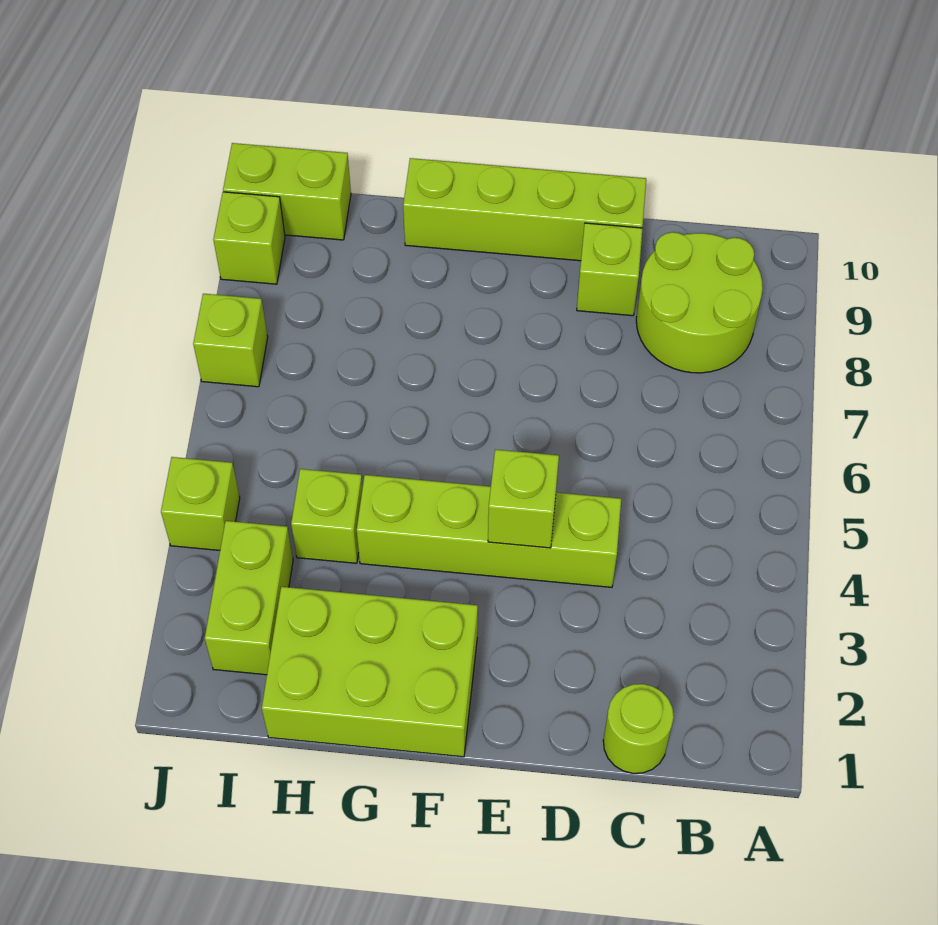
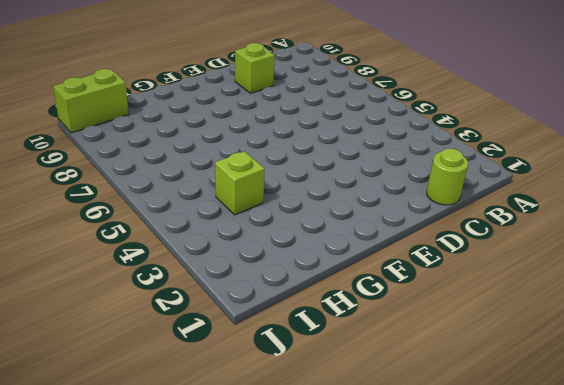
none -> lime round brick B8:C9 level 1
none -> lime brick D4:G4 level 1
none -> lime brick D10:G10 level 1

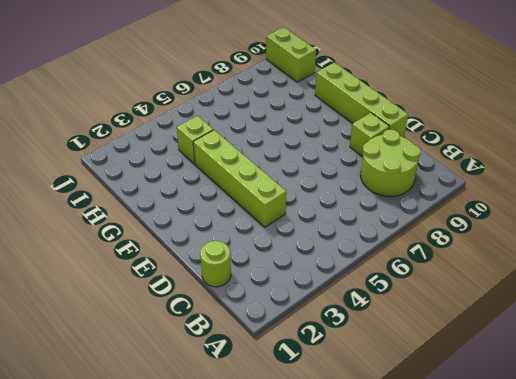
none -> lime brick F1:H2 level 1
none -> lime brick I2:I3 level 1
none -> lime brick J4 level 1

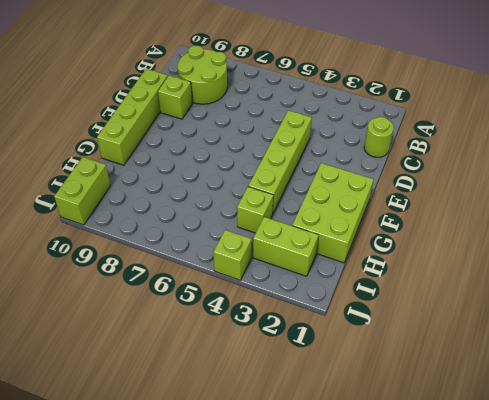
none -> lime brick J7 level 1
none -> lime brick J9 level 1
none -> lime brick E4 level 2

